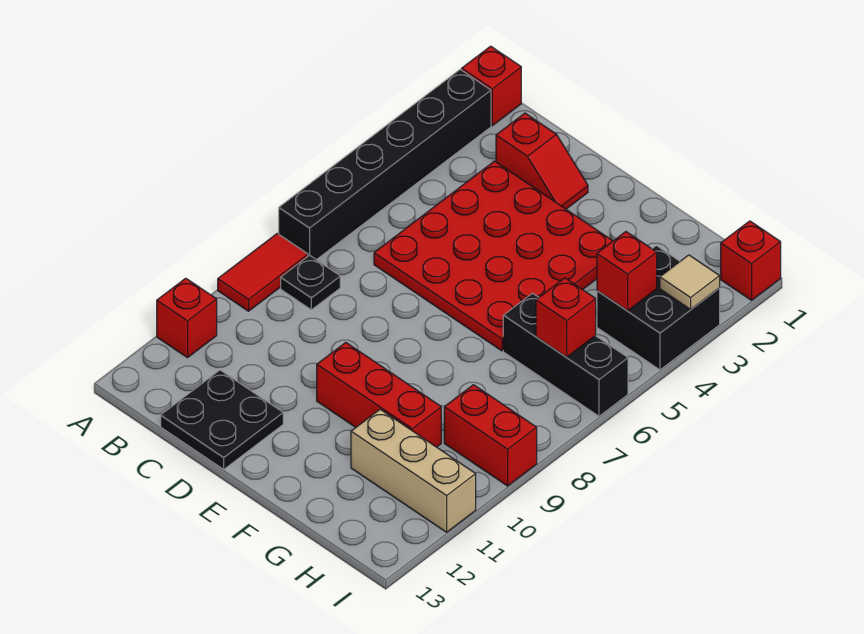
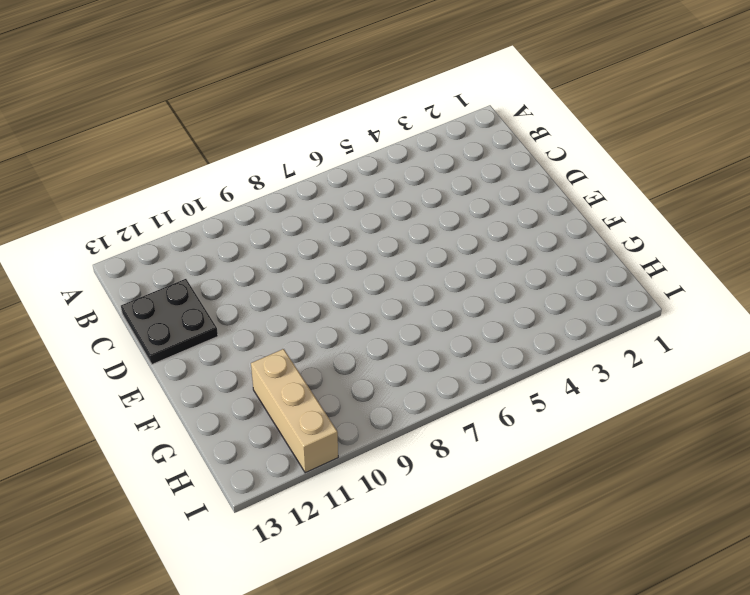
none -> red brick A1 level 1
none -> black brick A2:A7 level 1
none -> red tile A8:A9 level 1

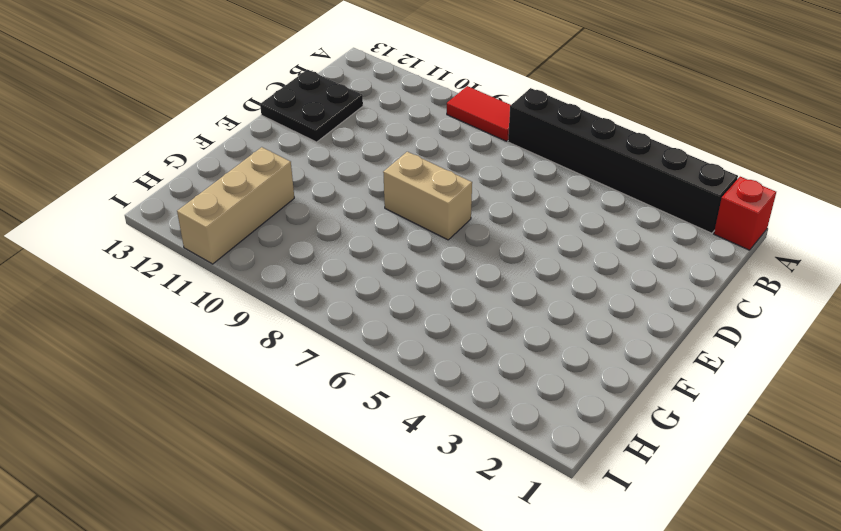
tan brick E7:E8 level 1 -> none
none -> red brick A11 level 1
none -> black plate B8 level 1
none -> red slope C2:D2 level 1 top C

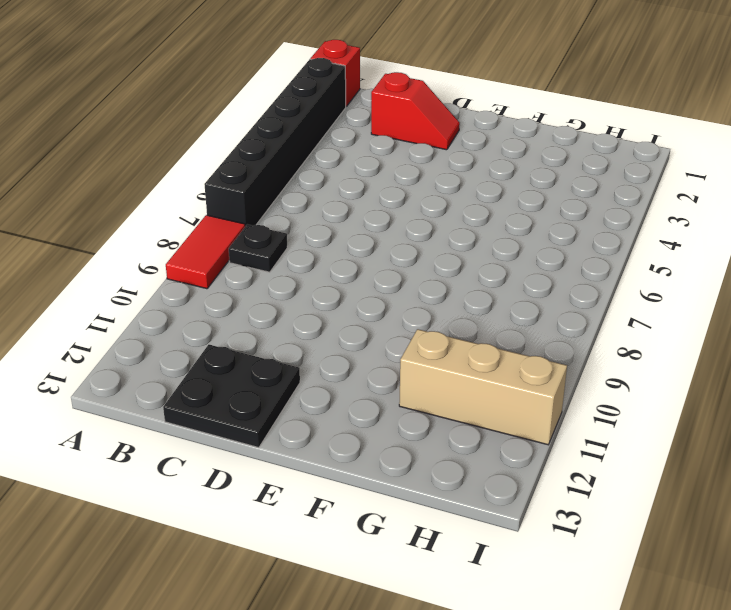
none -> red brick A11 level 1
none -> red plate C3:F6 level 1
none -> red brick E10:G10 level 1

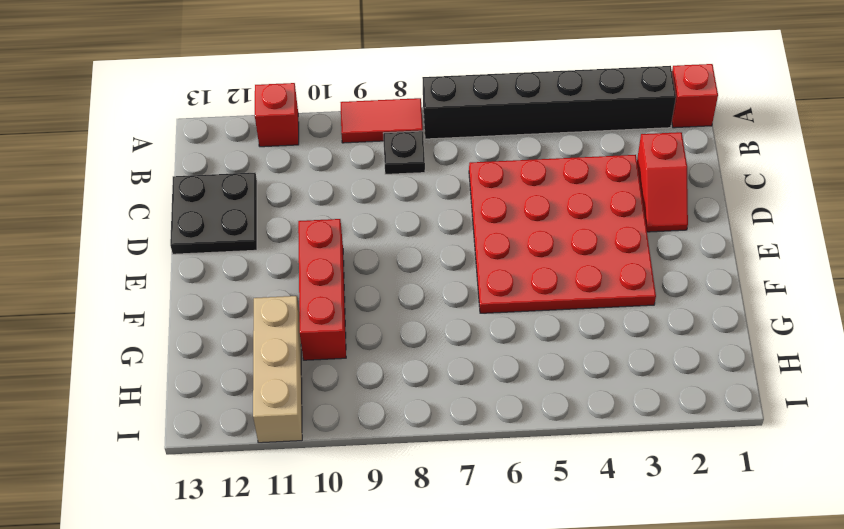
none -> black brick G6:I6 level 1
none -> black brick H3:I4 level 1
none -> red brick H9:I9 level 1

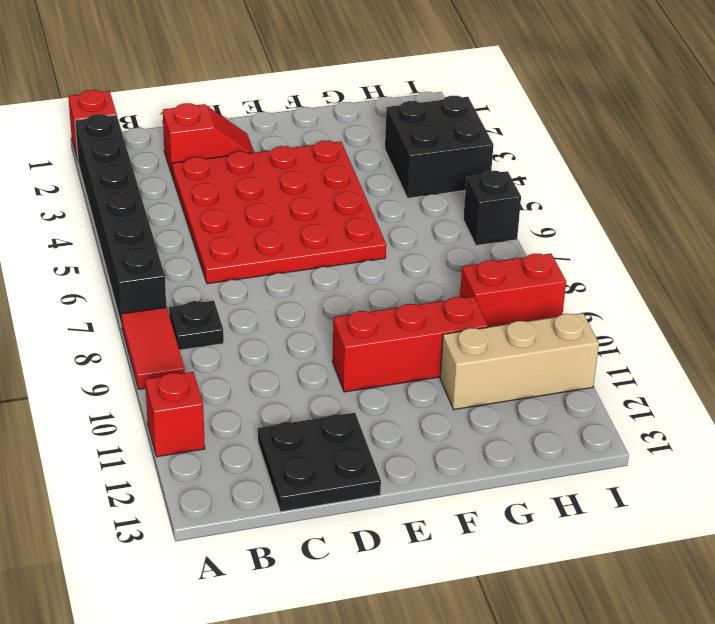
black brick I6 level 1 -> black brick G6:I6 level 1
none -> red brick I1 level 1
none -> red brick H4 level 2
none -> red brick H6 level 2

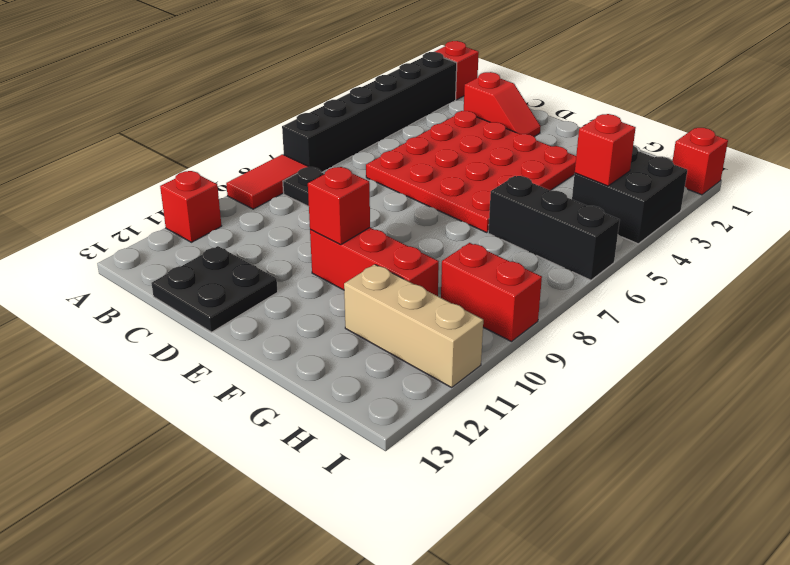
red brick E10 level 2 -> red brick H6 level 2
none -> tan tile I3 level 2

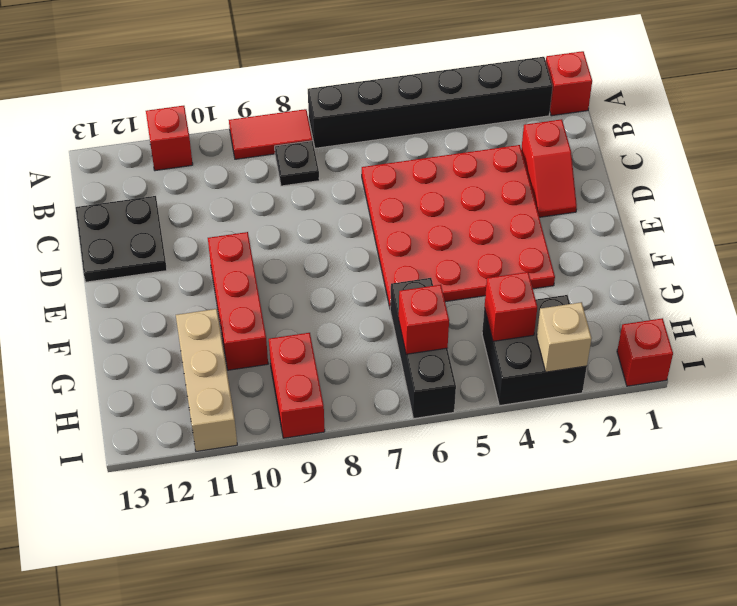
tan brick I3 level 2 -> tan tile I3 level 2

